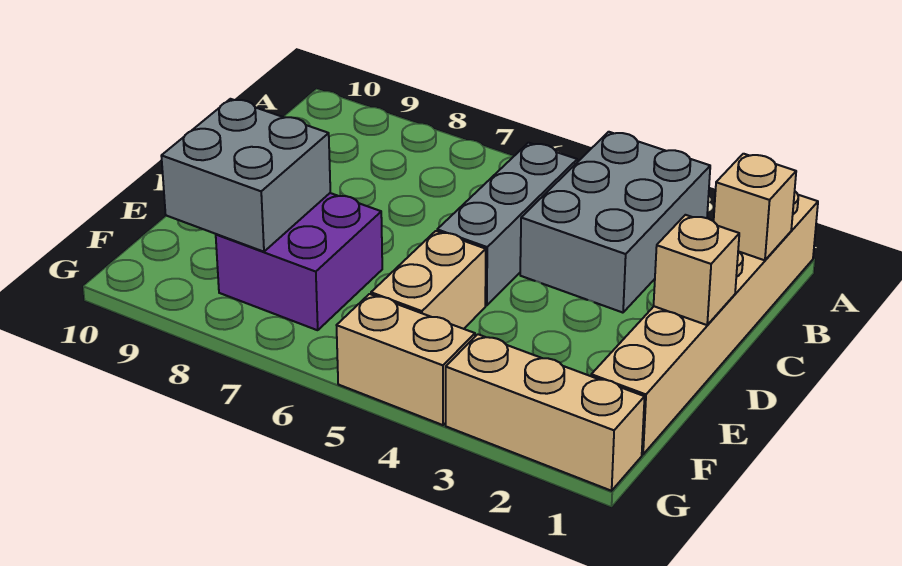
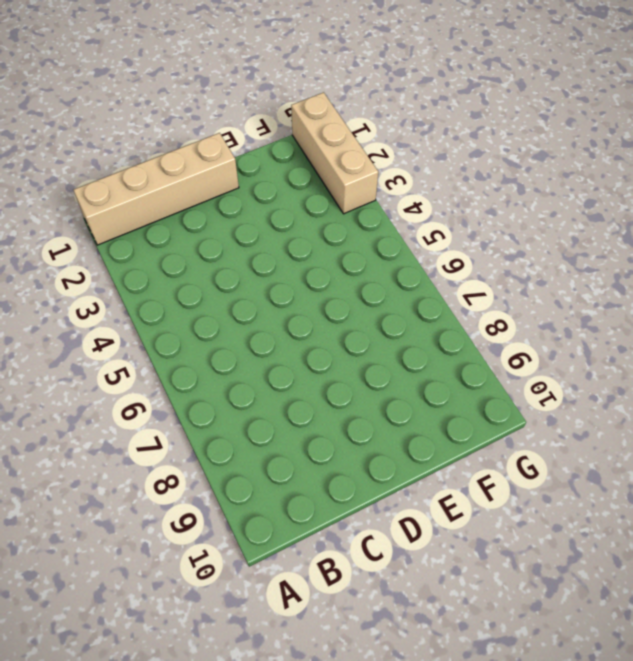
tan brick A1:D1 level 1 -> tan brick A1:F1 level 1
none -> grey brick A3:C4 level 1
none -> grey brick B5:D5 level 1

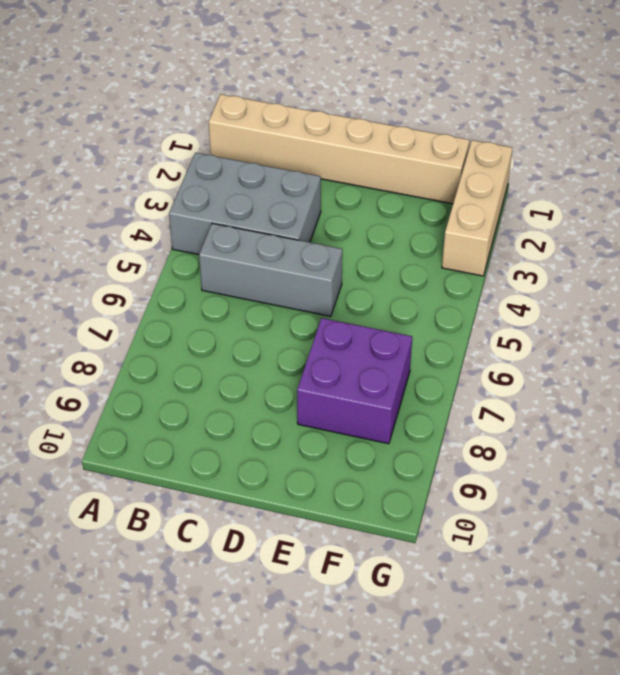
none -> tan brick E5:F5 level 1
none -> tan brick G4:G5 level 1

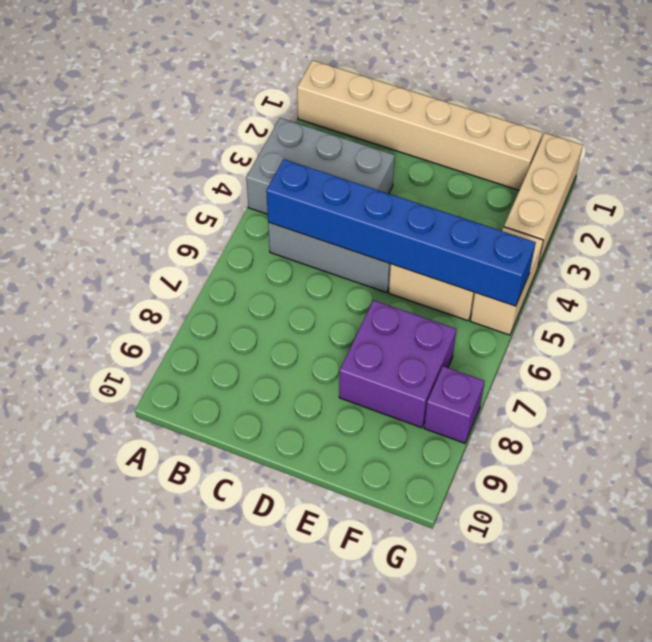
blue brick B5:G5 level 2 -> none
purple brick G8 level 1 -> none
none -> tan brick B1 level 2
none -> tan brick D1 level 2

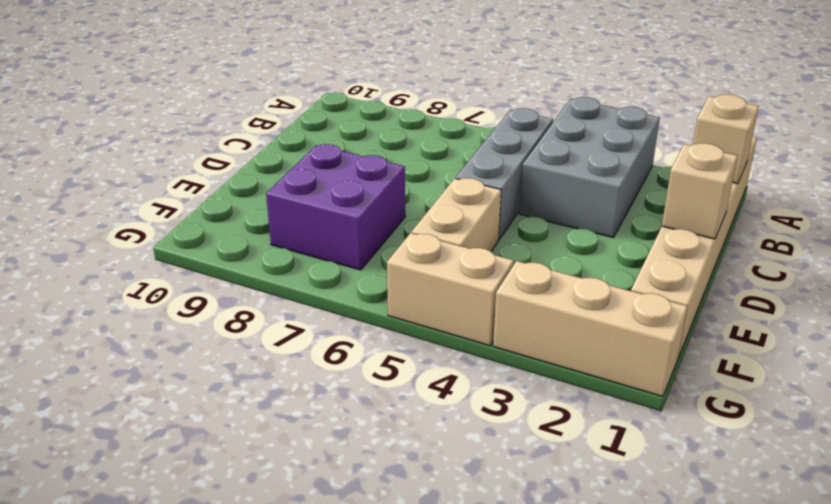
none -> grey brick E8:F9 level 2

